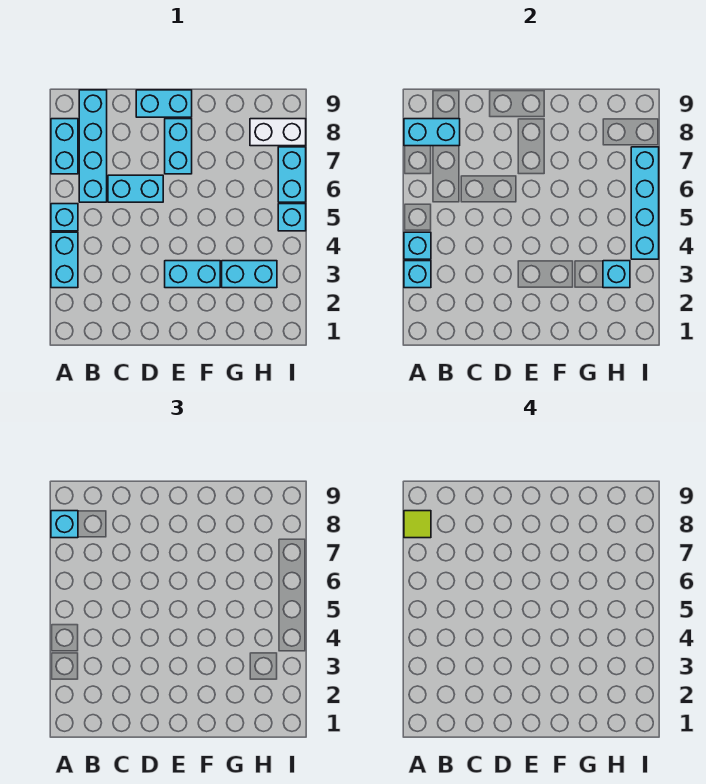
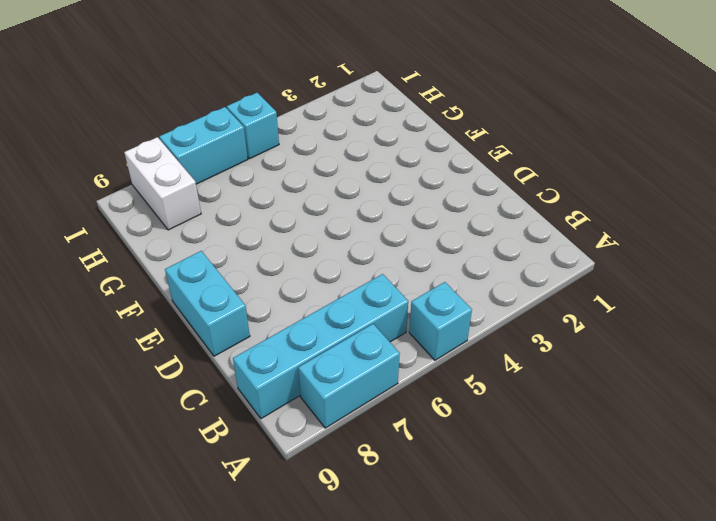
none -> cyan brick A3:A4 level 1
none -> cyan brick C6:D6 level 1
none -> cyan brick E3:F3 level 1

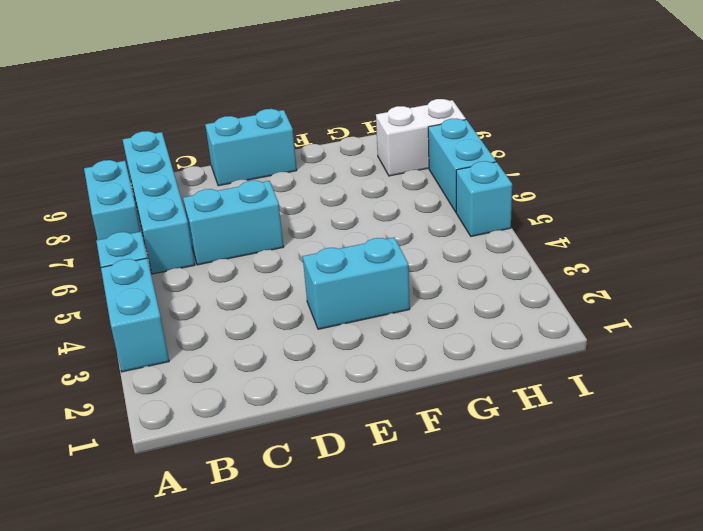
none -> cyan brick E7:E8 level 1
none -> cyan brick G3:H3 level 1
none -> cyan brick A3 level 2

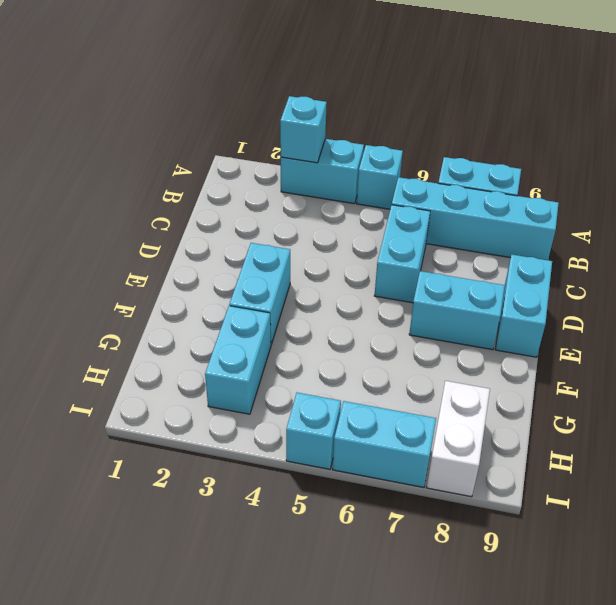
none -> cyan brick A4 level 2
none -> cyan brick A8:B8 level 2
none -> cyan brick H3 level 2

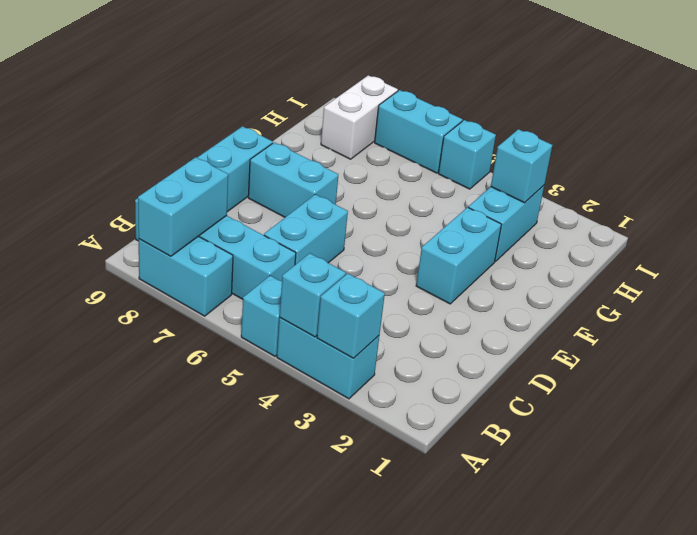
none -> cyan brick I4:I7 level 2
none -> cyan brick A8 level 3
none -> lime tile A8 level 4

